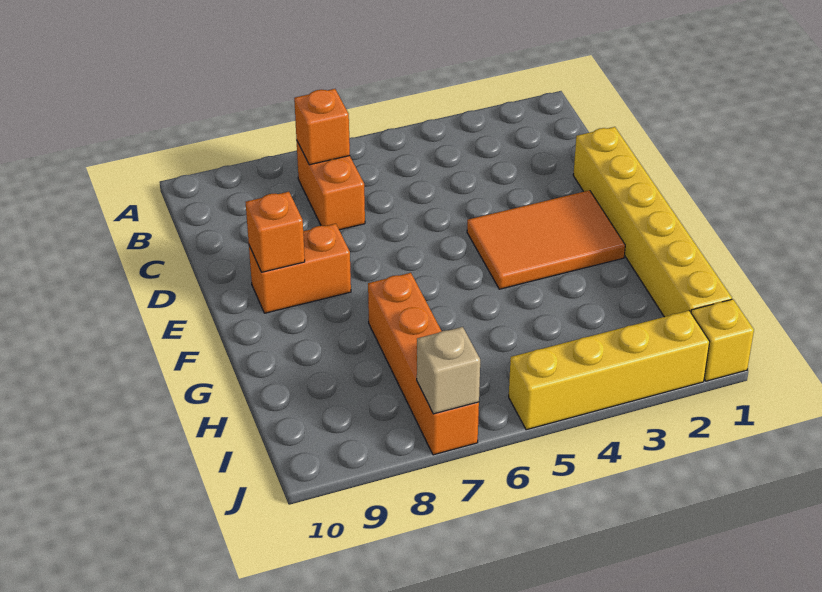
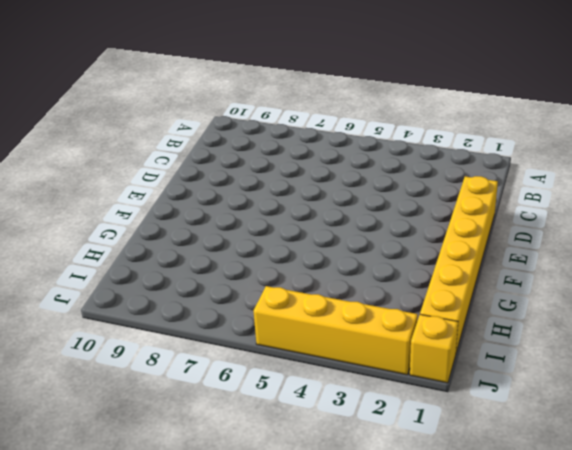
none -> orange brick B7:C7 level 1
none -> orange tile E2:F4 level 1

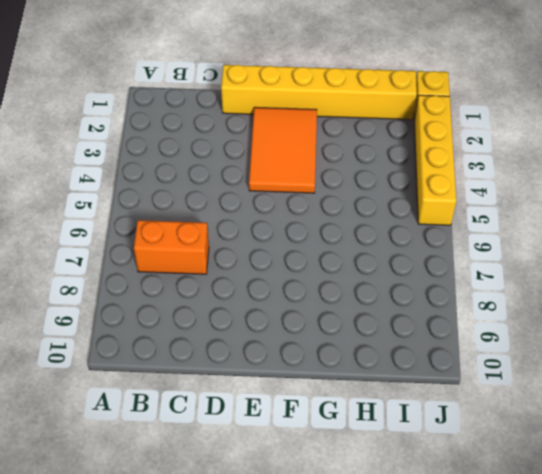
none -> orange brick E8:E9 level 1
none -> orange brick G7:J7 level 1

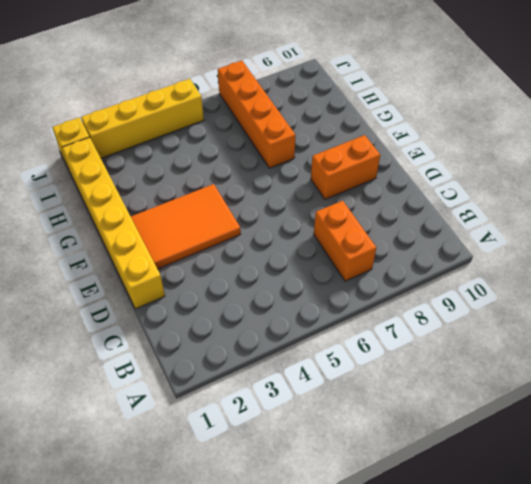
none -> orange brick B7 level 2
none -> orange brick E9 level 2

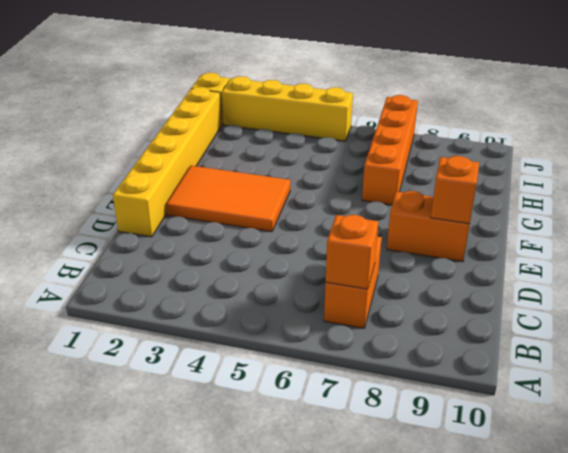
none -> tan brick J7 level 2

